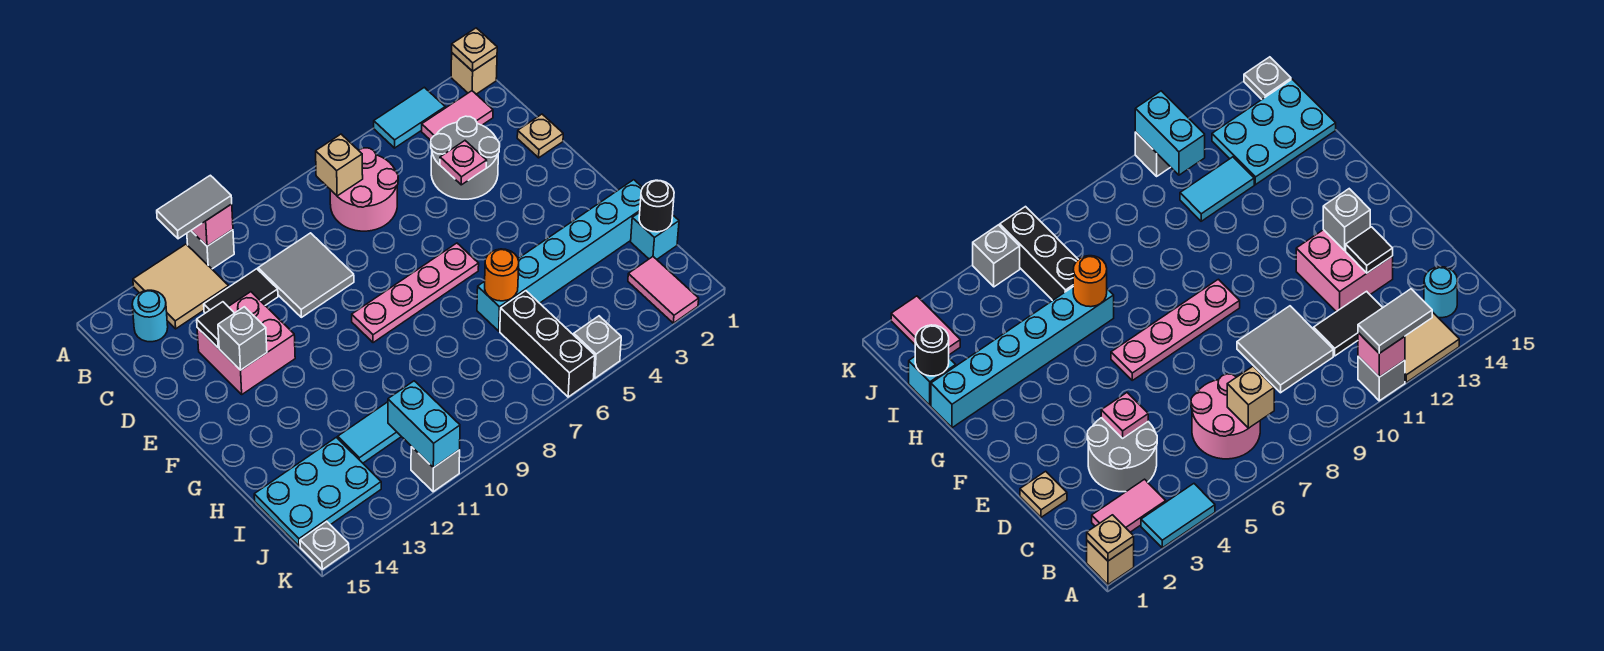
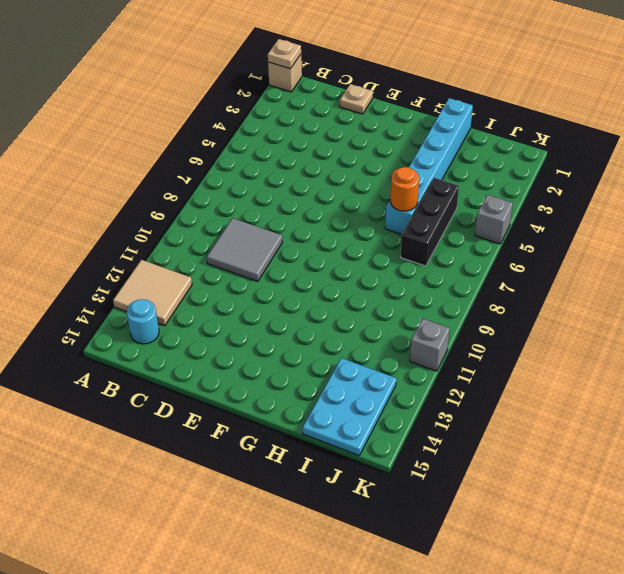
black brick I5:I7 level 1 -> black brick I6:K6 level 1
none -> cyan tile A3:A4 level 1
none -> grey brick A11 level 1
none -> pink tile B2:B3 level 1
none -> pink round brick B6:C7 level 1

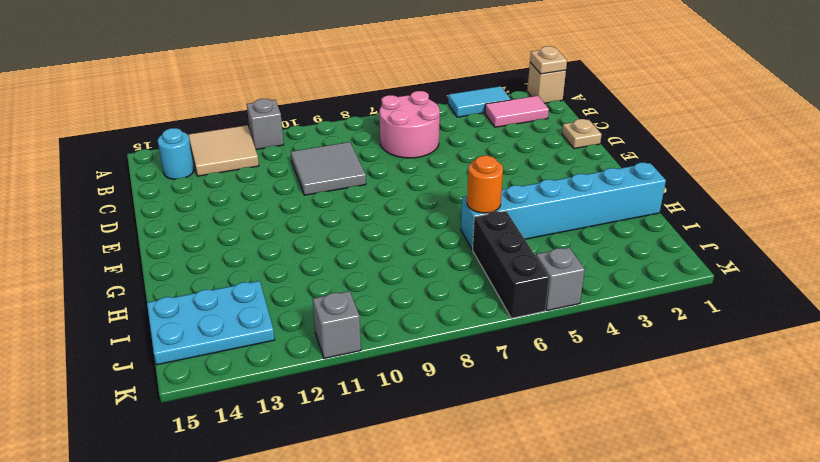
none -> grey round brick C3:D4 level 1
none -> black tile C11:C12 level 1
none -> pink brick D12:E13 level 1
none -> pink plate F6:F9 level 1

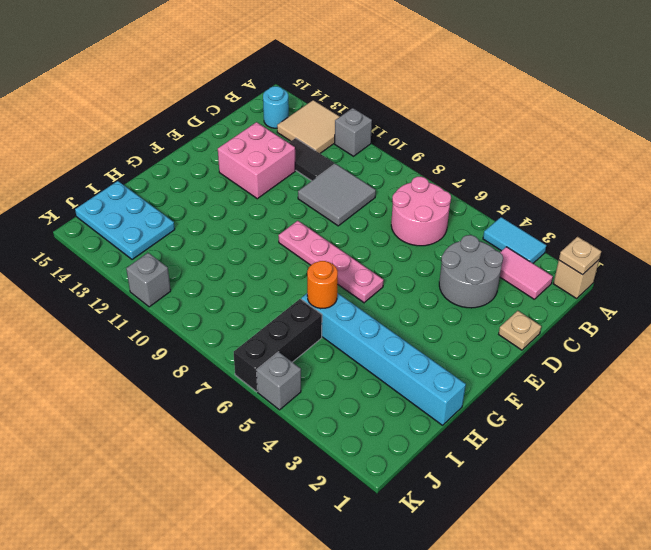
none -> cyan brick I1 level 1
none -> cyan tile I11:I12 level 1
none -> pink tile J2:K2 level 1
none -> grey plate K15 level 1

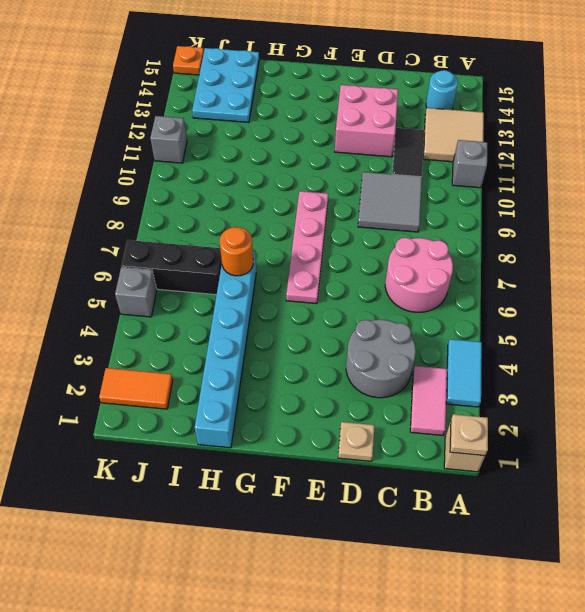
orange tile J2:K2 level 1 -> pink tile J2:K2 level 1
orange plate K15 level 1 -> grey plate K15 level 1
none -> cyan brick I1 level 1
none -> cyan tile I11:I12 level 1
none -> pink brick A11 level 2
none -> tan brick B7 level 2

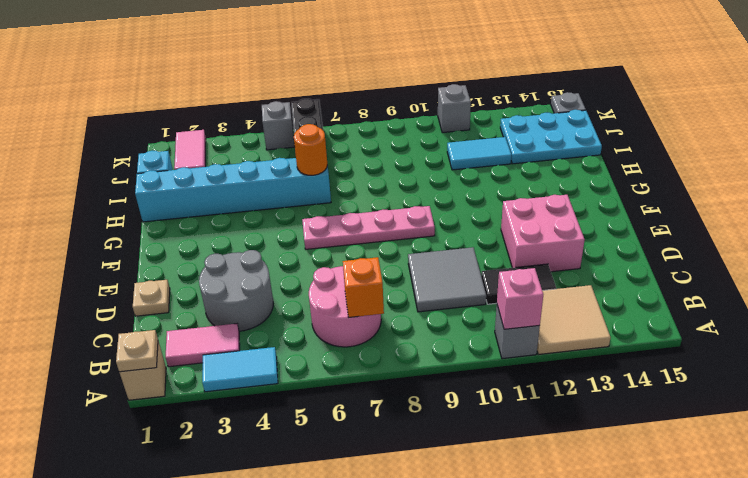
orange brick B7 level 2 -> tan brick B7 level 2
none -> cyan round brick B14 level 1
none -> pink plate D4 level 2
none -> black tile D13 level 2
none -> grey brick E13 level 2

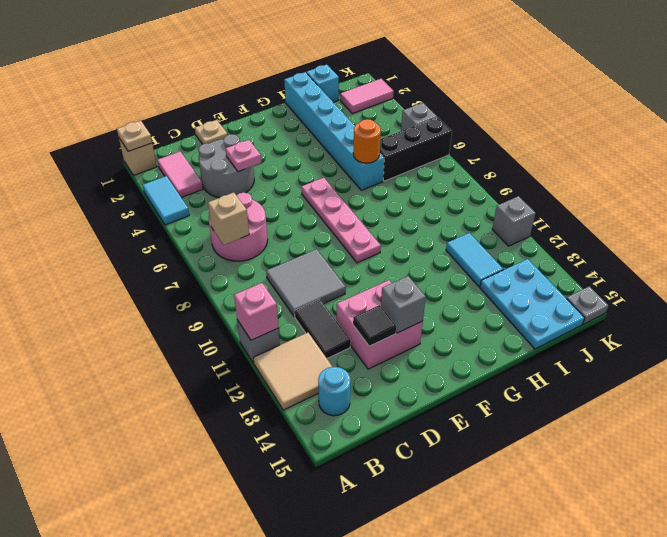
none -> black round brick I1 level 2
none -> cyan brick J11:K11 level 2
none -> grey tile A11:A12 level 3

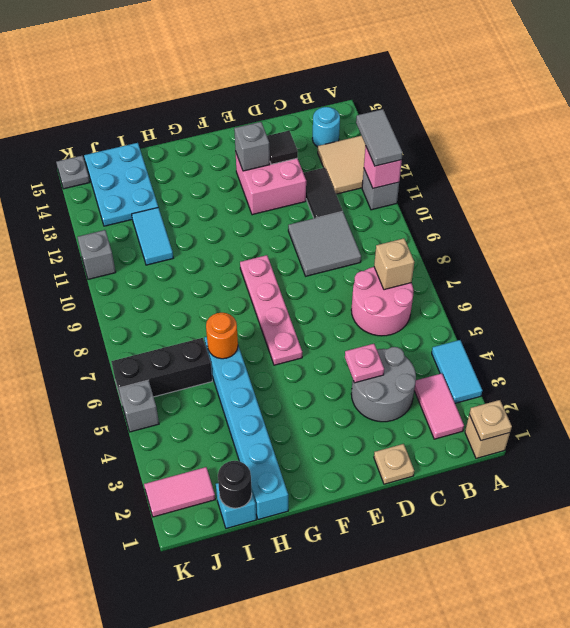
none -> cyan brick J11:K11 level 2

